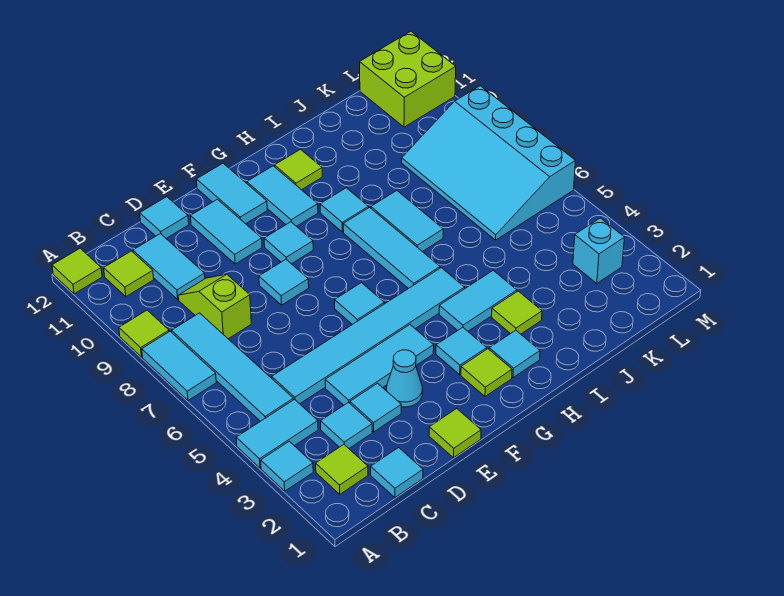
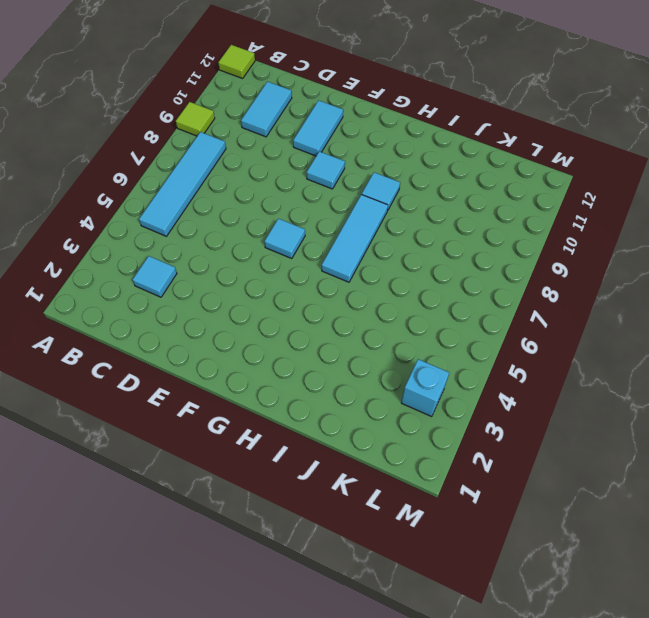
none -> cyan tile A3 level 1
none -> cyan tile A4:B4 level 1
none -> cyan tile A7:A8 level 1
none -> lime tile B2 level 1

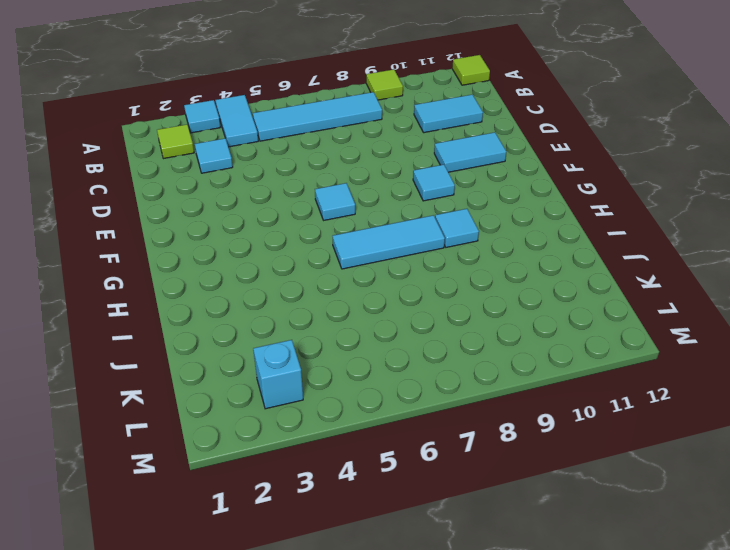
none -> cyan tile A7:A8 level 1
none -> lime tile B11 level 1
none -> cyan tile C1 level 1
none -> cyan tile C5:H5 level 1

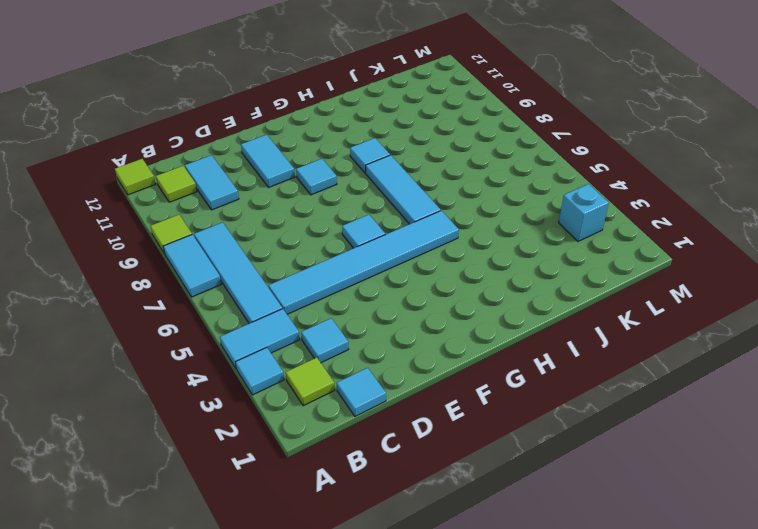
none -> lime slope C8:C9 level 1 top 8
none -> cyan tile D3 level 1
none -> cyan tile D4:F4 level 1
none -> cyan tile D12 level 1

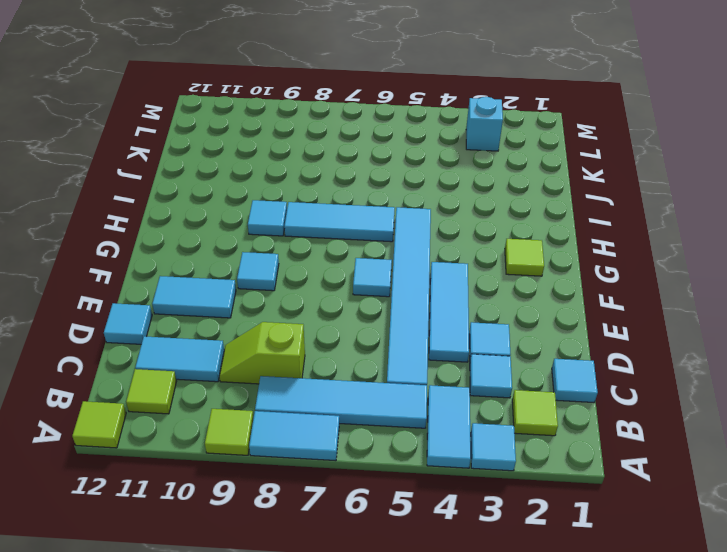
none -> lime tile E1 level 1
none -> cyan cone E3 level 1
none -> cyan tile E8 level 1
none -> cyan tile F11:F12 level 1

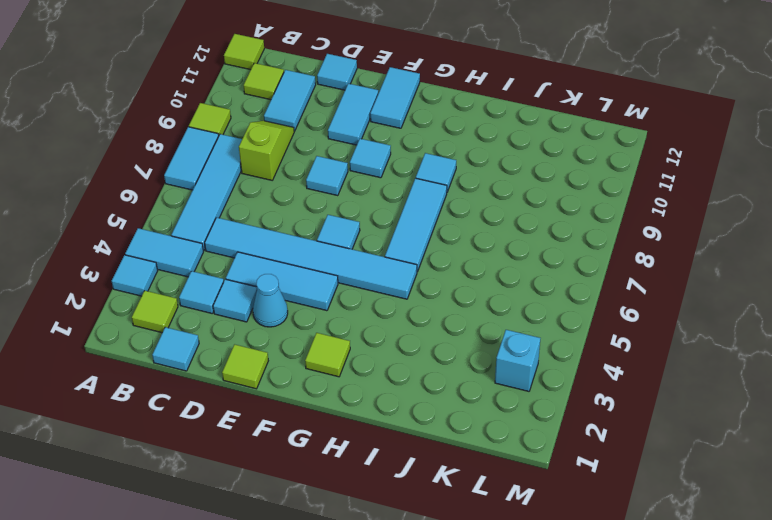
none -> cyan tile G3 level 1
none -> cyan tile G10:G11 level 1
none -> cyan tile H2 level 1
none -> cyan tile H4:I4 level 1

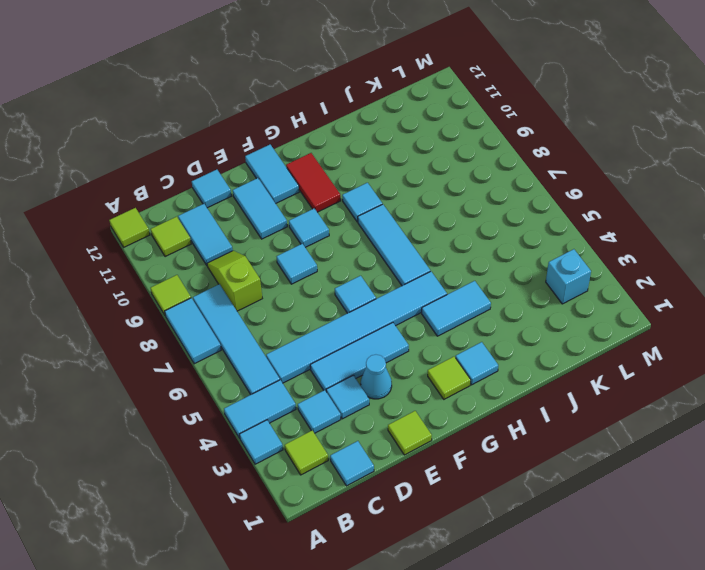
red tile G10:G11 level 1 -> cyan tile G10:G11 level 1
none -> cyan tile G3 level 1
none -> lime tile H11 level 1
none -> lime tile I3 level 1
none -> cyan tile I7:I8 level 1

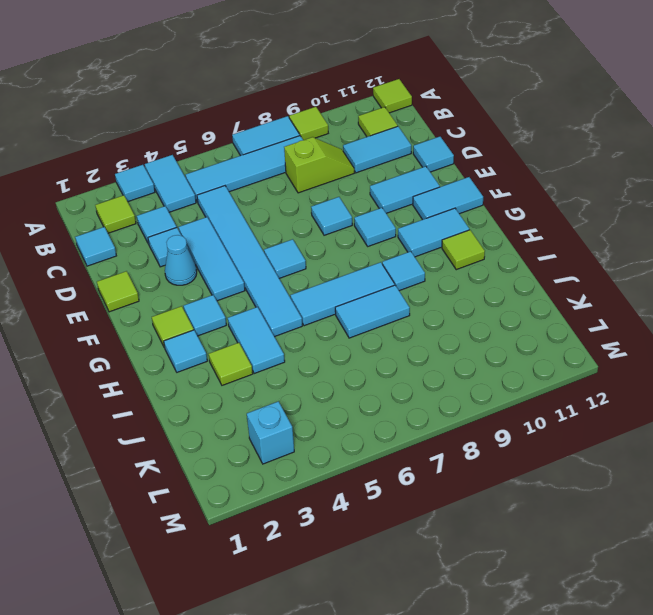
none -> cyan slope K6:M9 level 1 top M
none -> lime brick L11:M12 level 1

